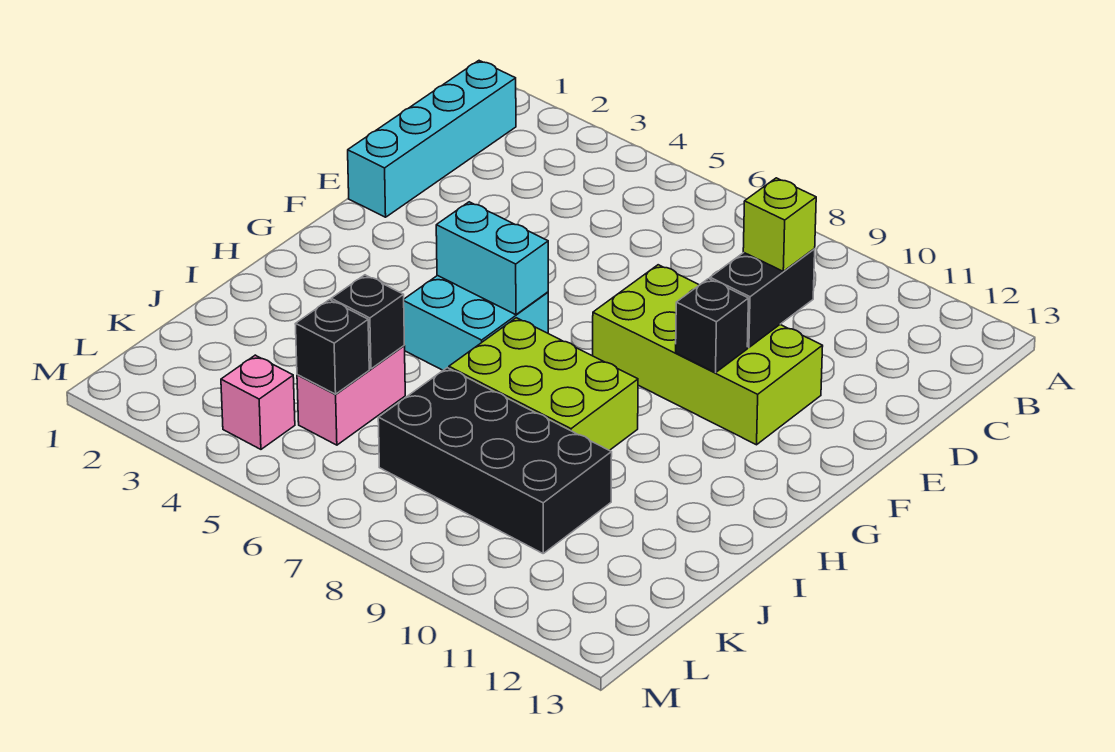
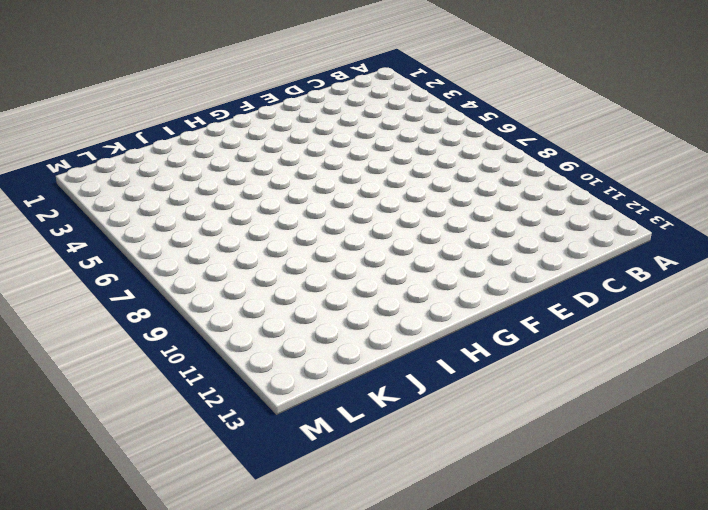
none -> cyan brick B1:E1 level 1
none -> lime brick E8:F11 level 1
none -> cyan brick G5:H6 level 1

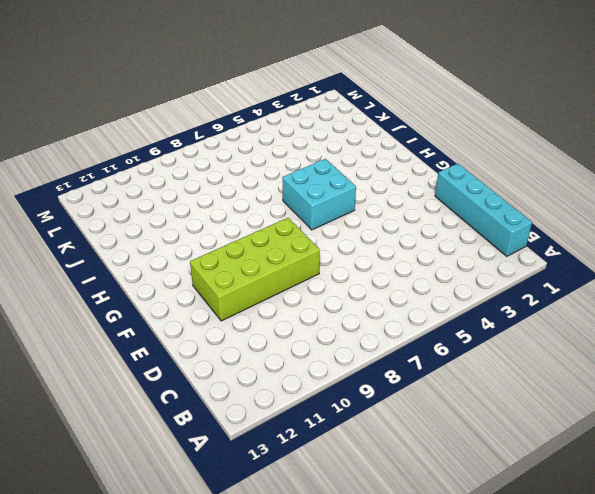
none -> lime brick H7:I9 level 1
none -> pink brick J5:K5 level 1
none -> black brick J7:K10 level 1

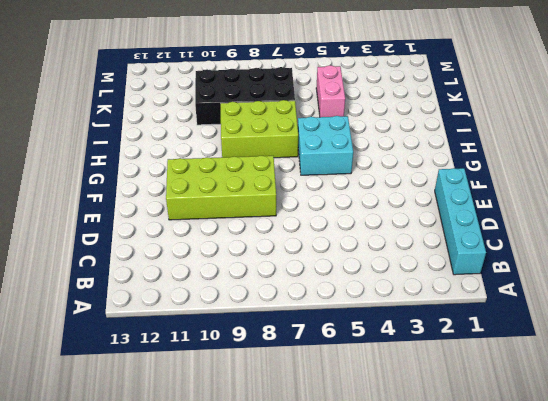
none -> pink brick L4 level 1
none -> black brick D10:E10 level 2
none -> black brick F10 level 2

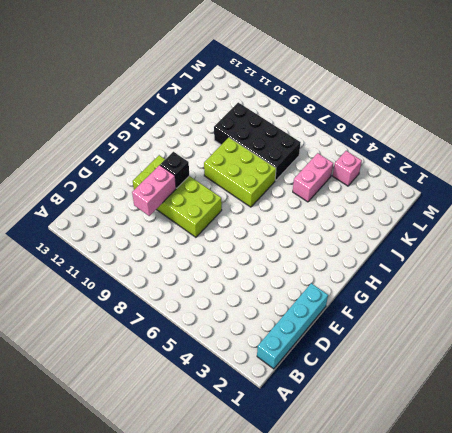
pink brick D10:E10 level 2 -> black brick D10:E10 level 2
none -> cyan brick G5:H6 level 1
none -> cyan brick G5:G6 level 2
none -> black brick J5 level 2

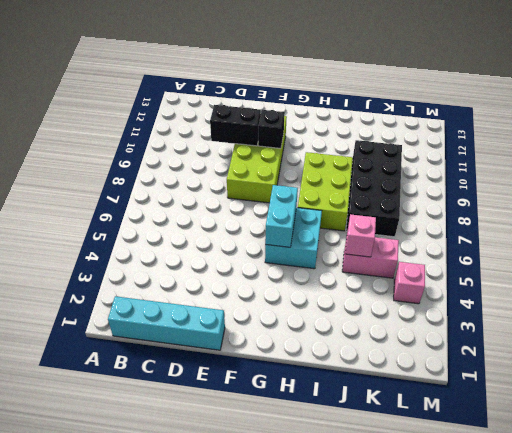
pink brick J5 level 2 -> black brick J5 level 2
none -> black brick K5 level 2
none -> lime brick D10 level 3

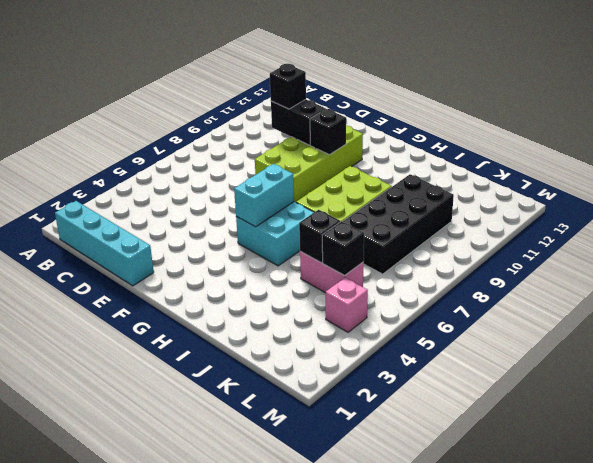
black brick D10 level 3 -> lime brick D10 level 3

